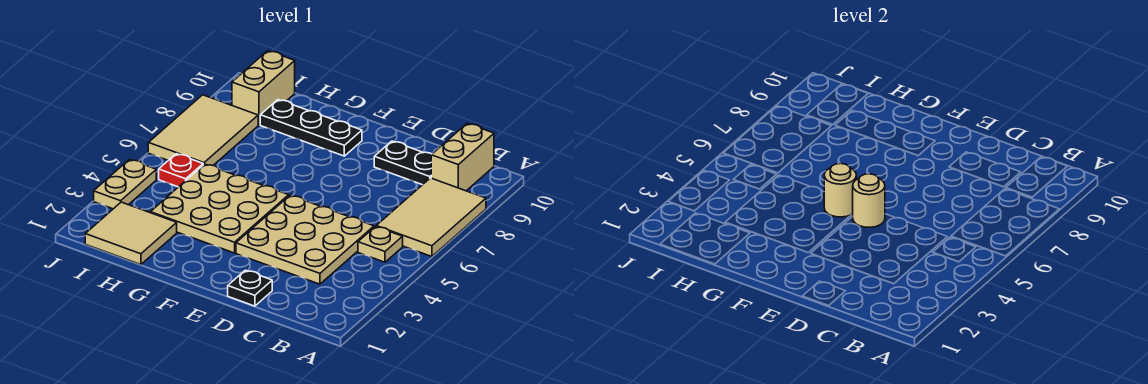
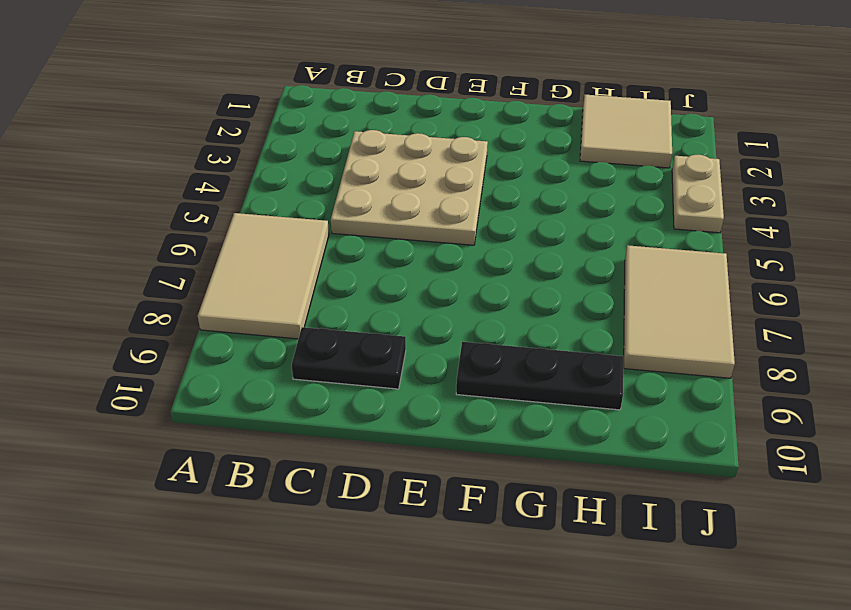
none -> tan plate B5 level 1
none -> tan brick B9:B10 level 1
none -> black plate D1 level 1

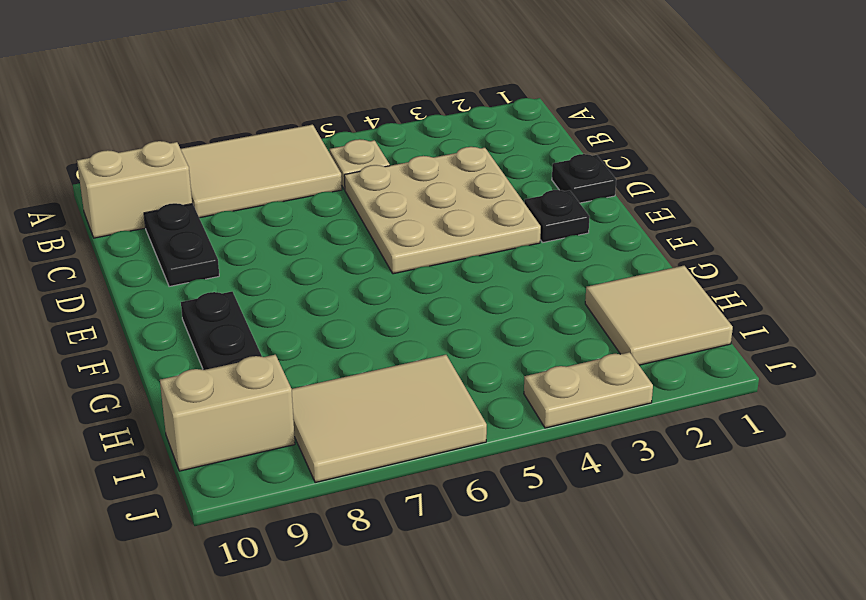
black plate E2 level 1 -> none
none -> tan plate F3:H5 level 1
none -> red plate I5 level 1
none -> tan round brick E5 level 2

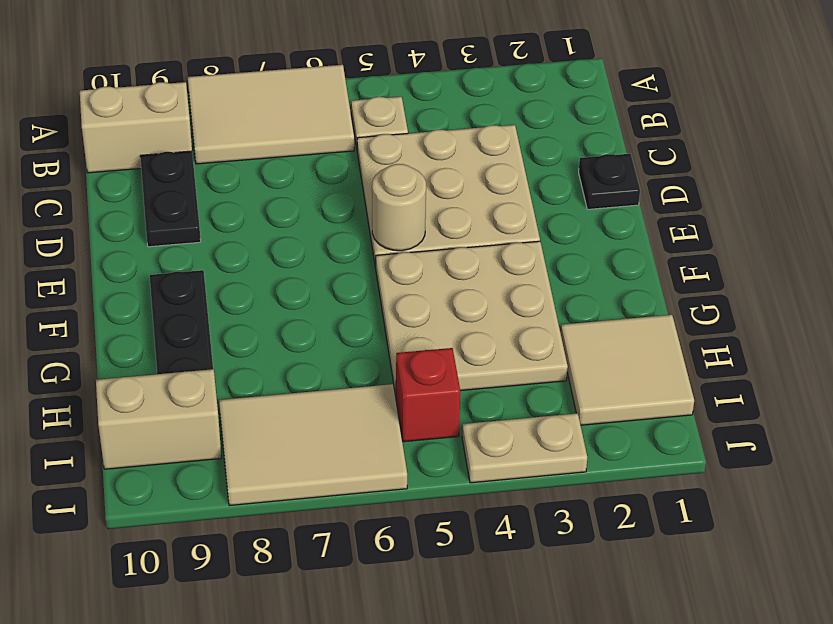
red brick I5 level 1 -> red plate I5 level 1
none -> tan round brick F5 level 2

